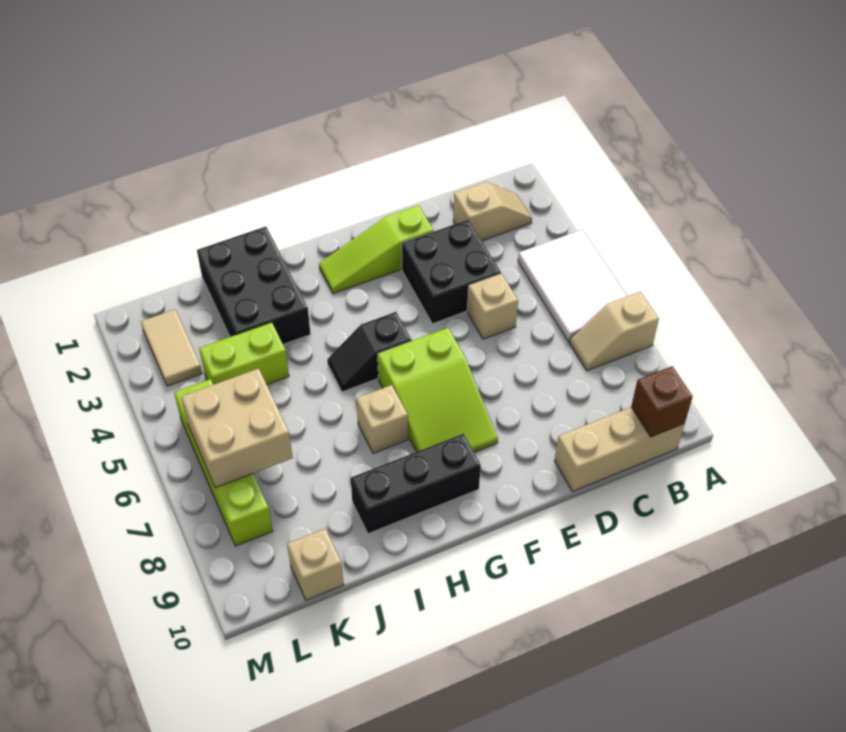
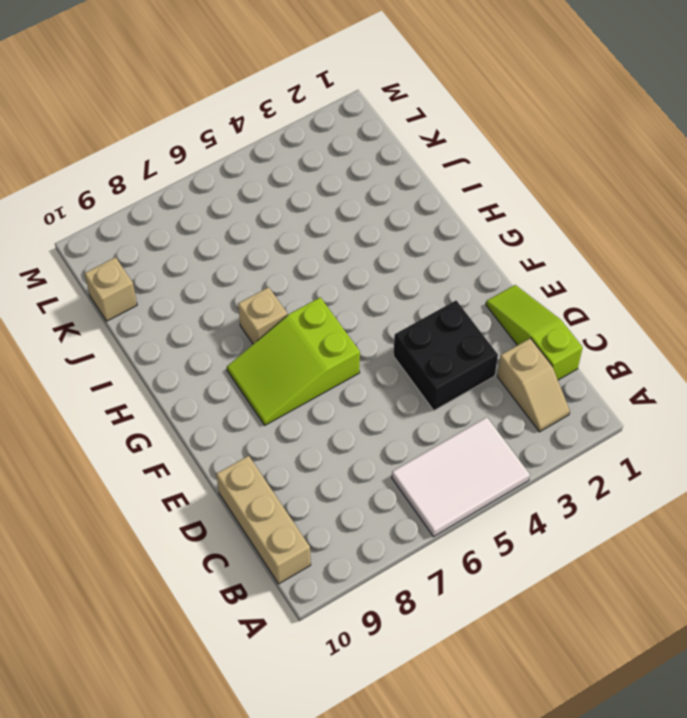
lime slope C1:E1 level 1 top C -> lime slope E2:G2 level 1 top E
none -> tan slope A7:B7 level 1 top A
none -> tan brick D5 level 1
none -> black slope G5:H5 level 1 top G

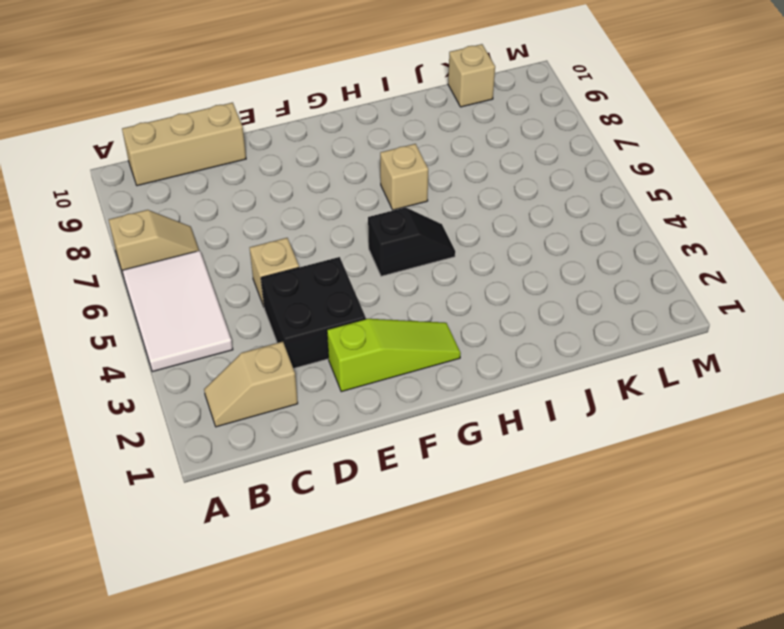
none -> lime slope F6:G8 level 1 top 6
none -> black brick G9:I9 level 1
none -> black brick I1:J3 level 1

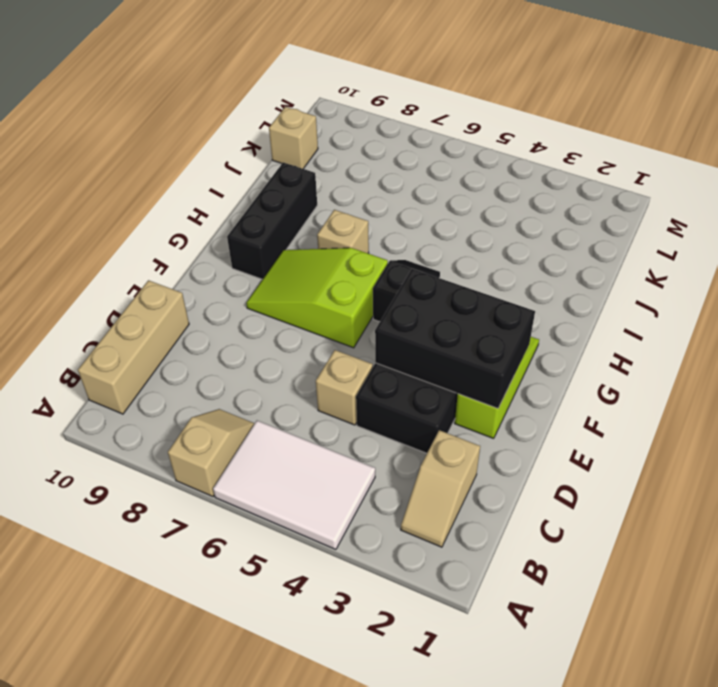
black brick E2:F4 level 2 -> black brick I1:J3 level 1
none -> lime brick J4:K4 level 1
none -> tan tile L2:L3 level 1
none -> lime brick L5:L8 level 1

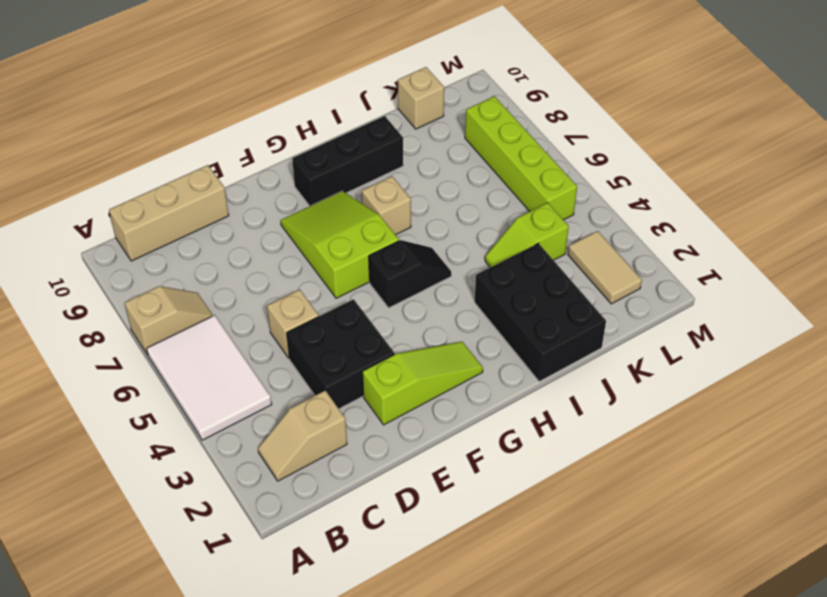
lime slope J4:K4 level 1 top K -> lime brick J4:K4 level 1
none -> brown brick B10 level 2
none -> tan brick K6:L7 level 2

